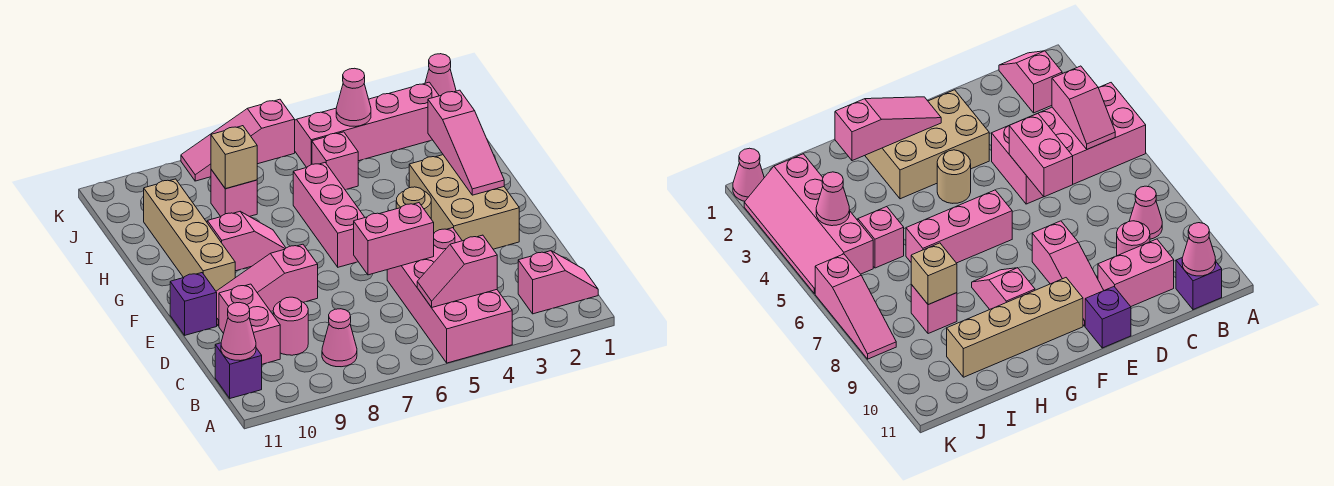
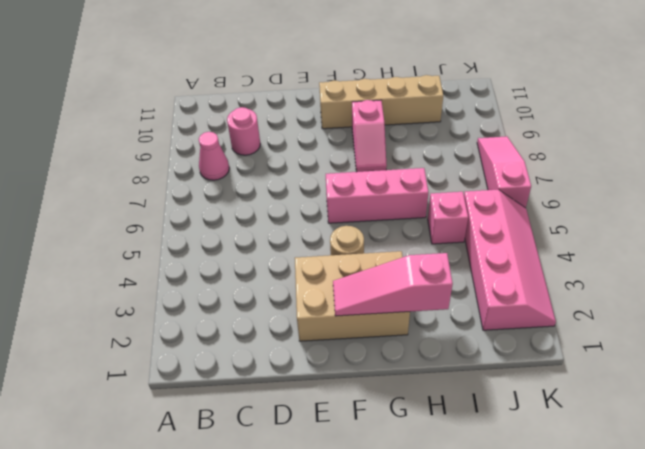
none -> pink brick A4:D5 level 1
none -> pink slope B1:B2 level 1 top 2
none -> purple brick B11 level 1

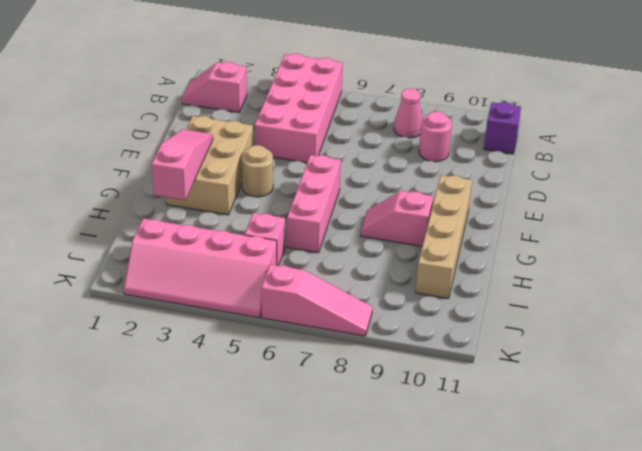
none -> pink brick C10:D10 level 1
none -> pink slope E8:E10 level 1 top 8
none -> purple brick E11 level 1

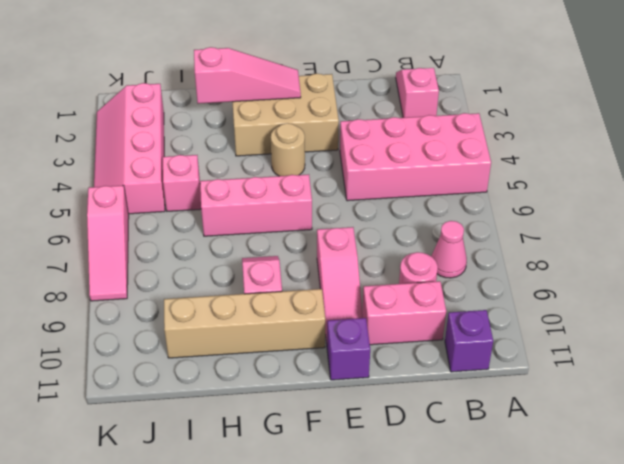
none -> pink brick I8 level 1
none -> pink cone K1 level 1
none -> pink slope B4:B5 level 2 top 4

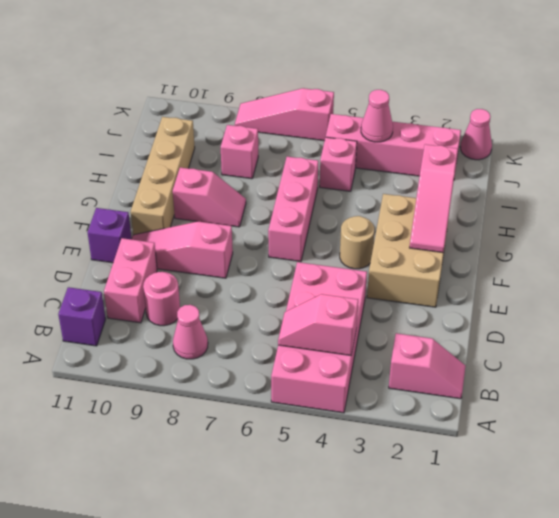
none -> pink cone B11 level 2
none -> pink brick D5:D6 level 2
none -> tan brick I8 level 2

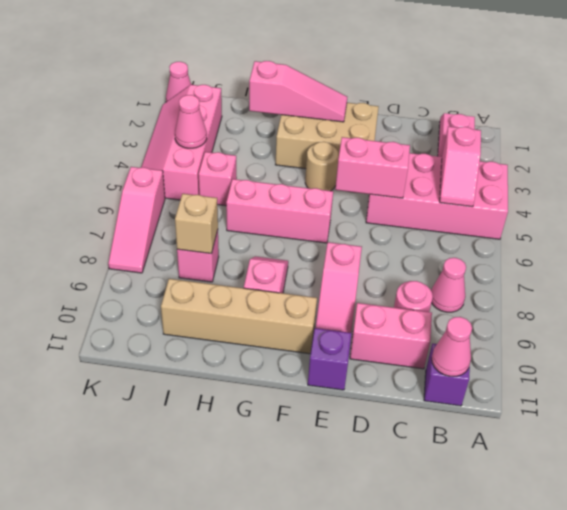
pink brick D5:E5 level 2 -> pink brick D5:D6 level 2

